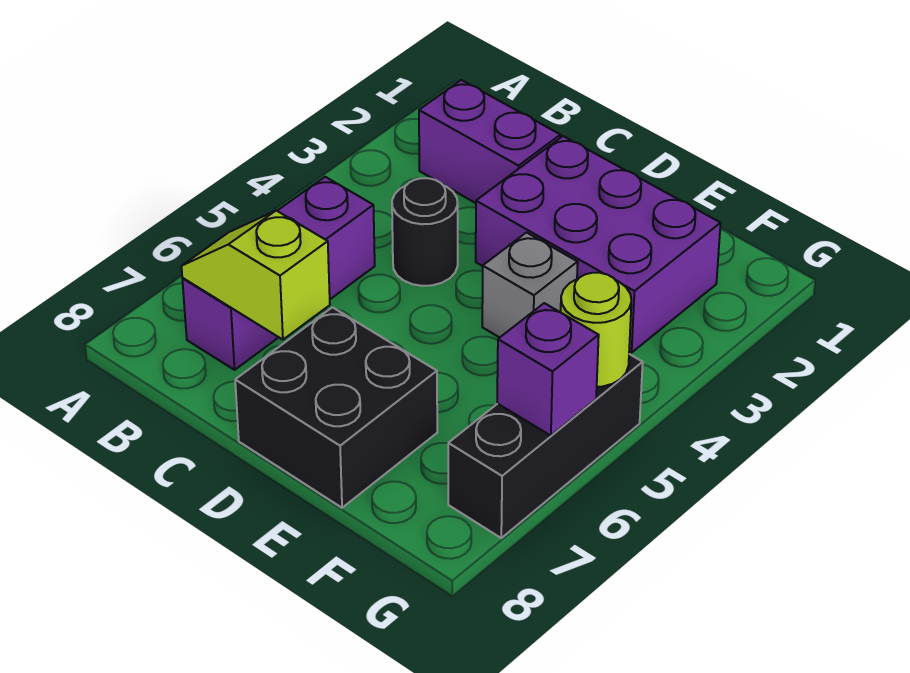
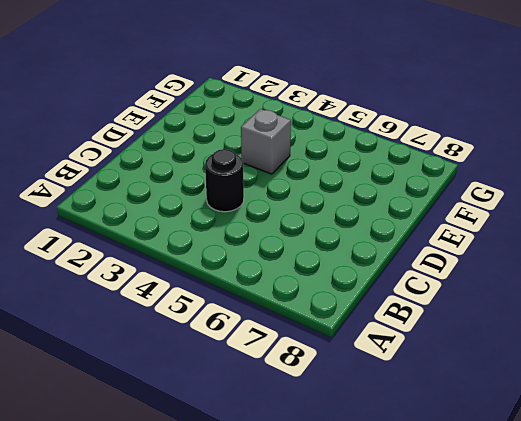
none -> purple brick B2:C2 level 1
none -> purple brick B5:B7 level 1

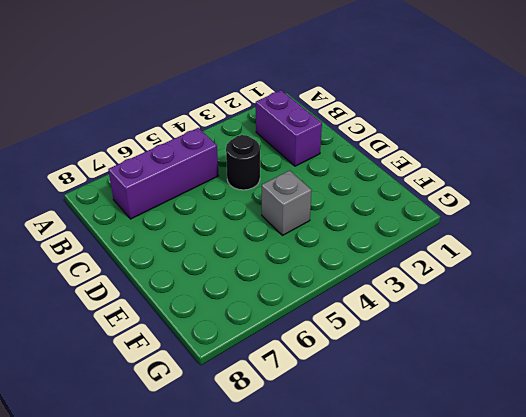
none -> purple brick D2:F3 level 1
none -> black brick D7:E8 level 1

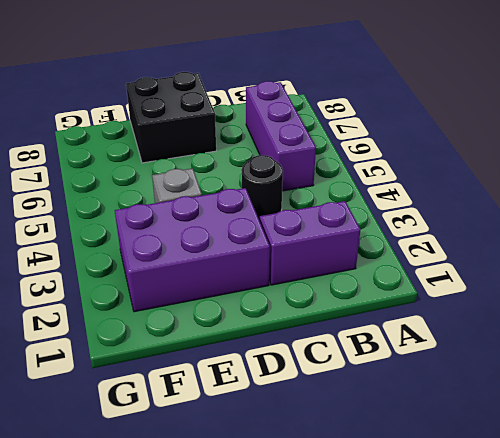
none -> black brick G5:G7 level 1
none -> lime slope B7:C7 level 2 top C

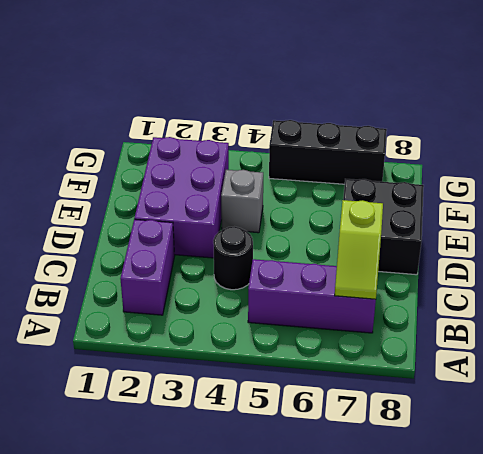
none -> lime round brick G5 level 2
none -> purple brick G6 level 2

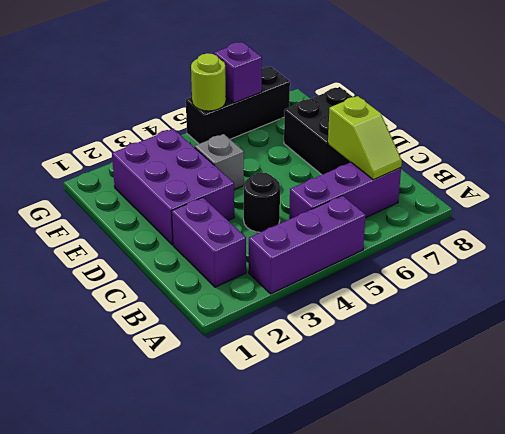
purple brick A3:A5 level 1 -> none

